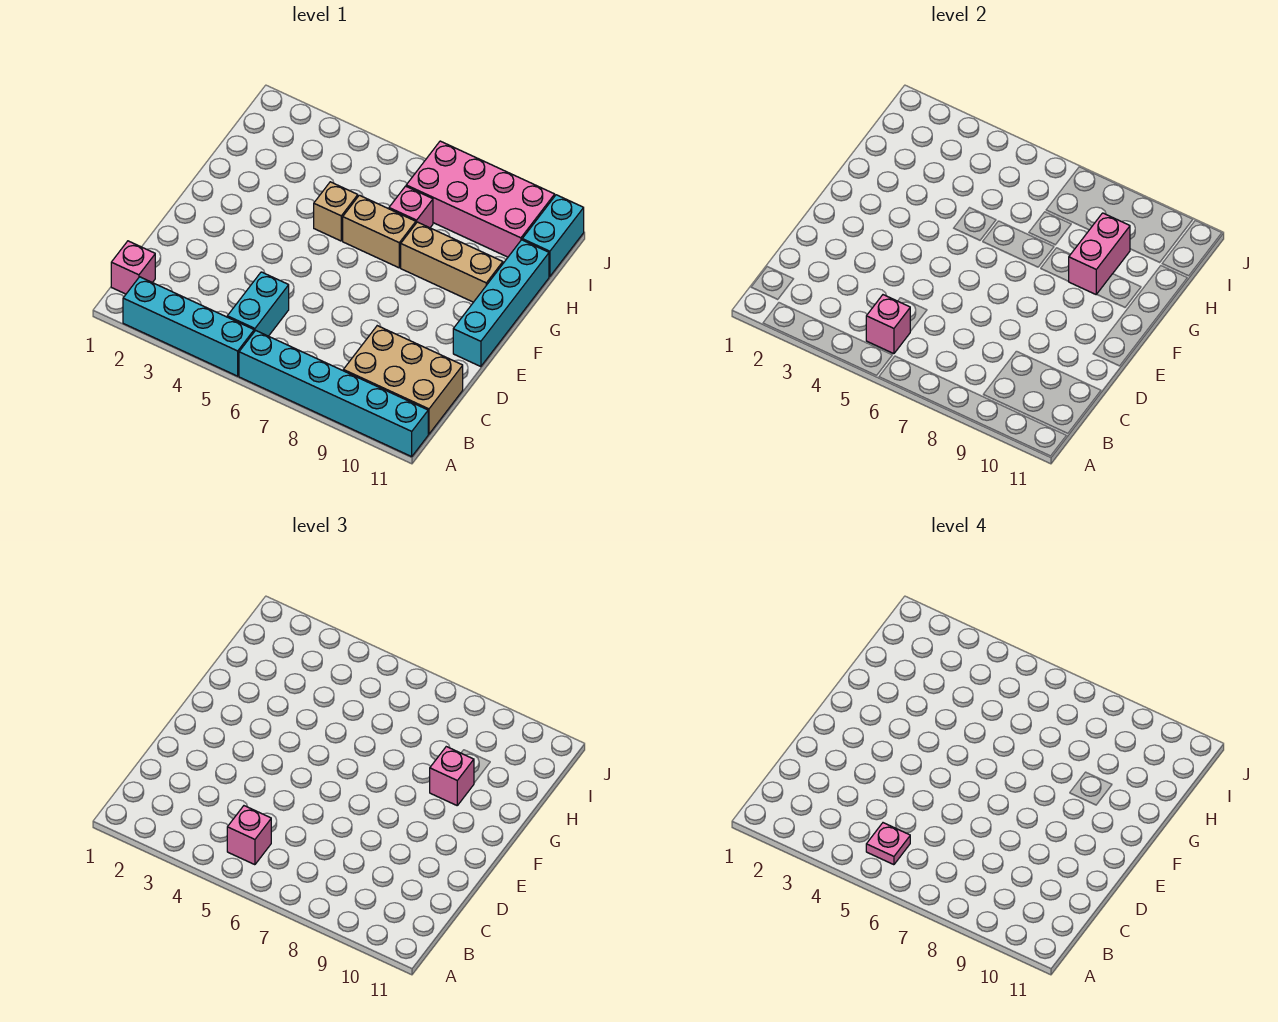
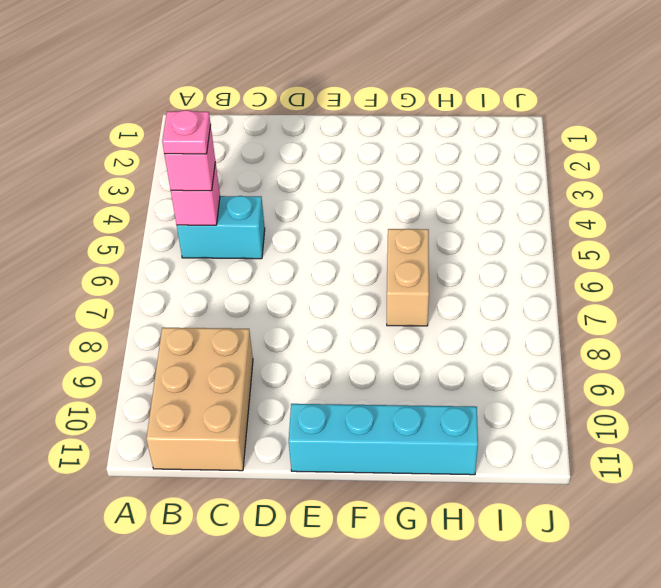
none -> cyan brick A2:A5 level 1
none -> cyan brick A6:A11 level 1
none -> pink brick B1 level 1

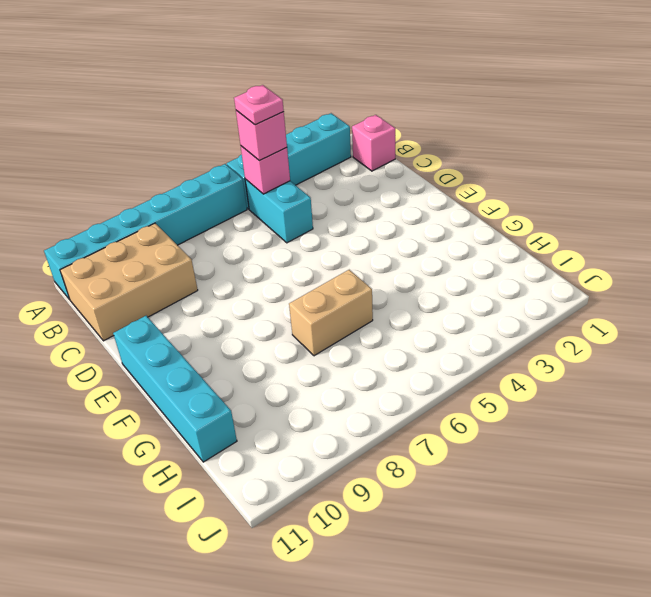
none -> tan brick G5 level 1
none -> tan brick G8:G10 level 1
none -> pink brick H7 level 1

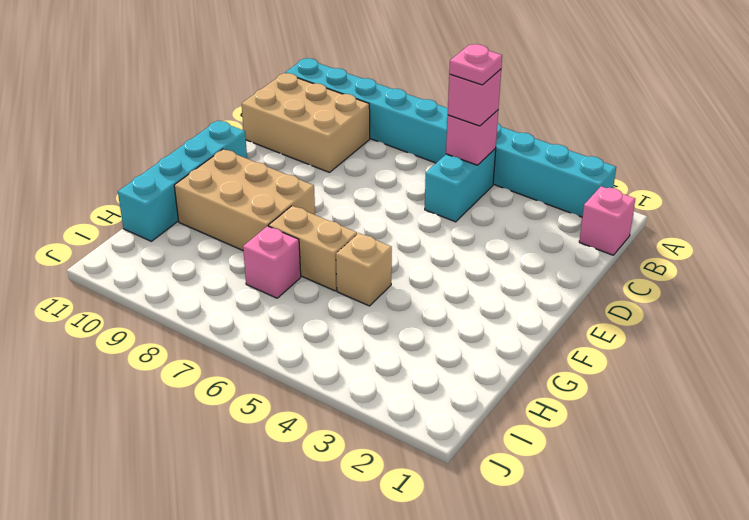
tan brick F8:G10 level 1 -> tan brick G8:G10 level 1
none -> pink brick I7:J10 level 1
none -> cyan brick I11:J11 level 1
none -> pink brick G9:H9 level 2

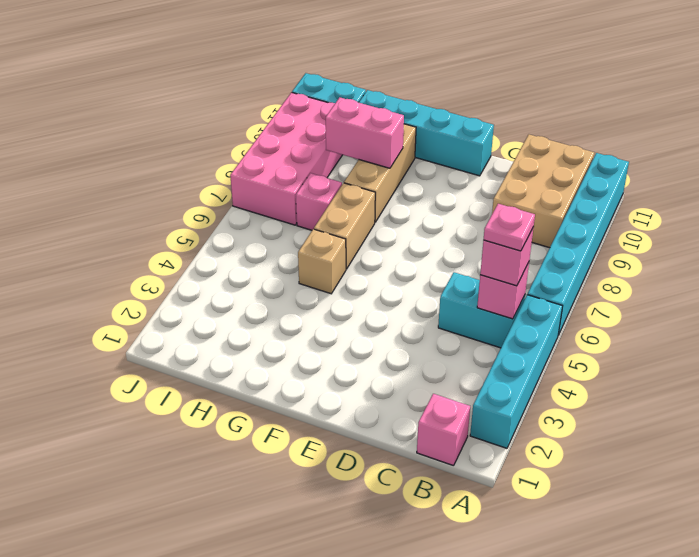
none -> pink brick G9 level 3

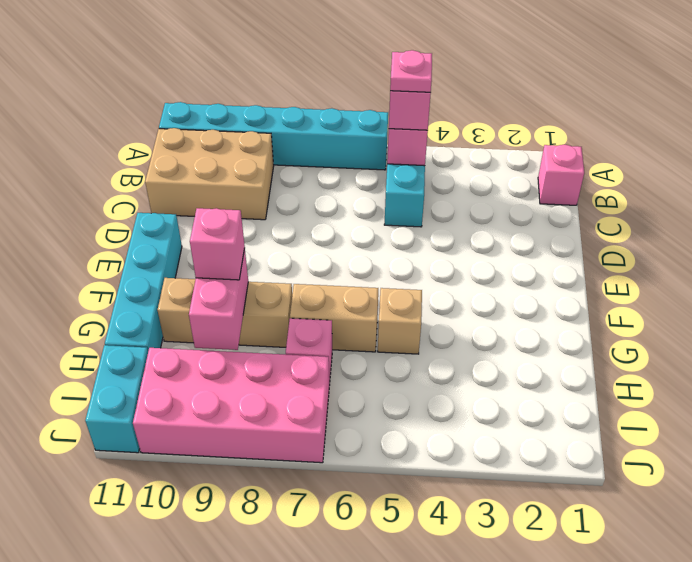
none -> cyan brick A2:A5 level 1

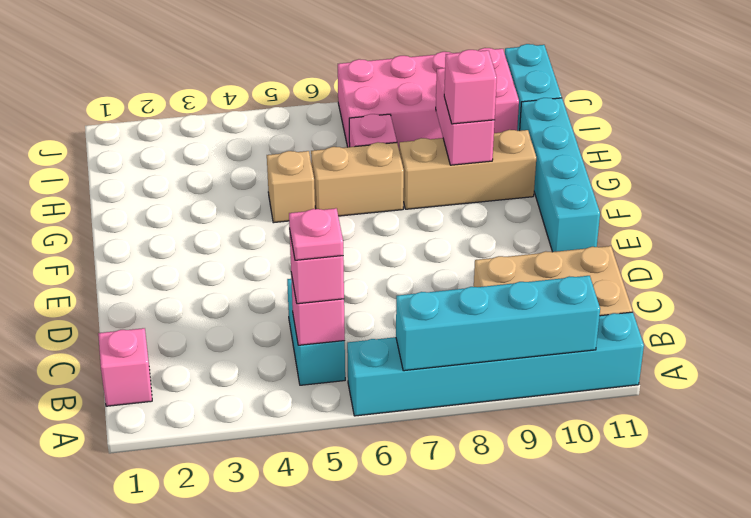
cyan brick A7:A10 level 2 -> cyan brick A2:A5 level 1

